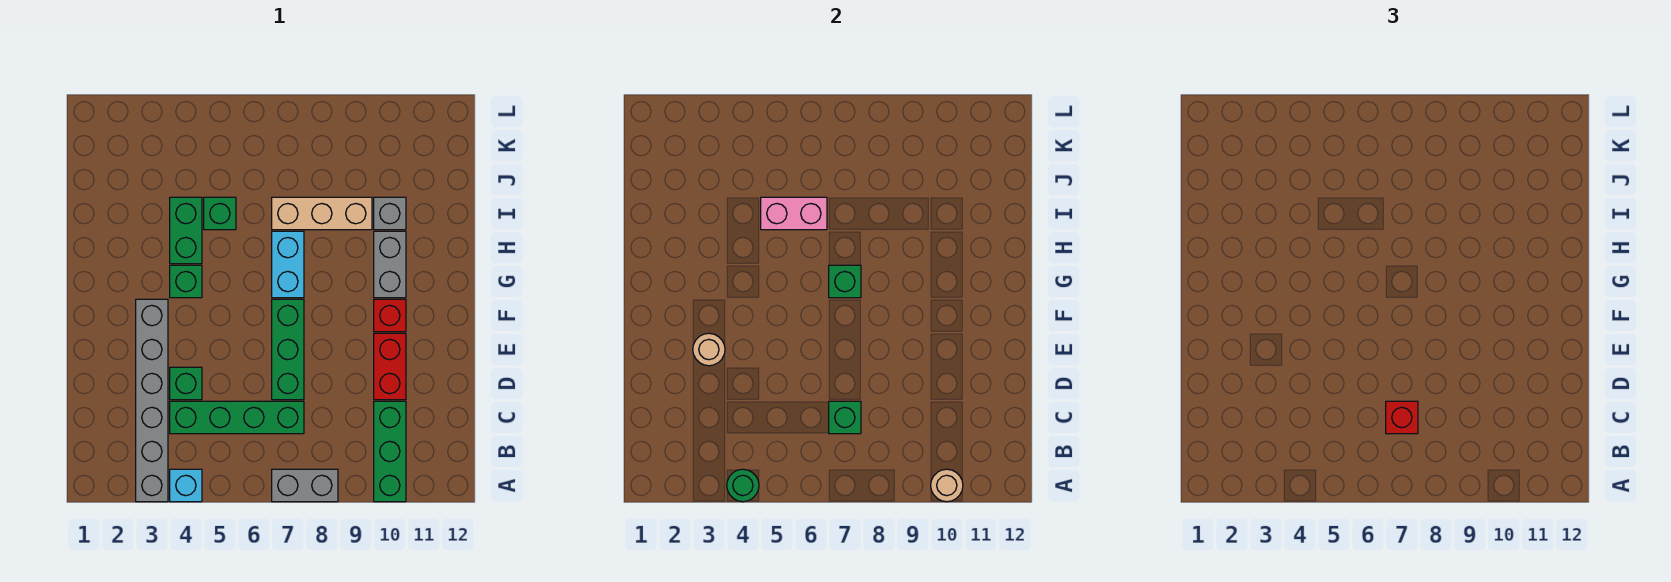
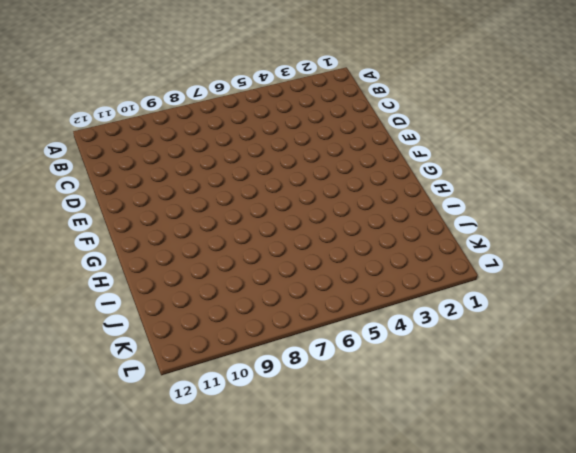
none -> grey brick A3:F3 level 1
none -> cyan brick A4 level 1
none -> grey brick A7:A8 level 1

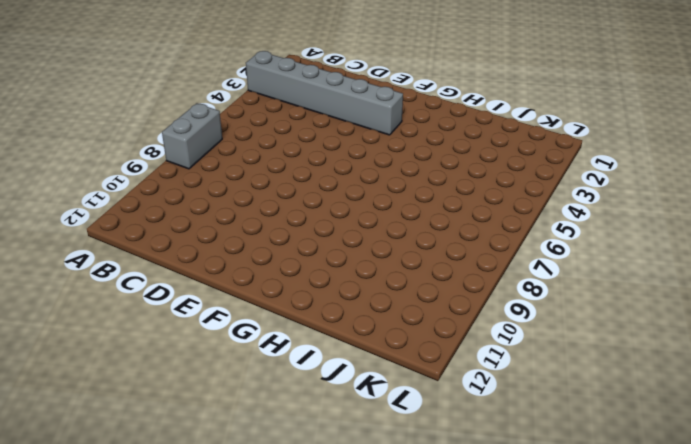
none -> cyan brick A4 level 1
none -> green brick A10:C10 level 1
none -> green brick C4:C7 level 1

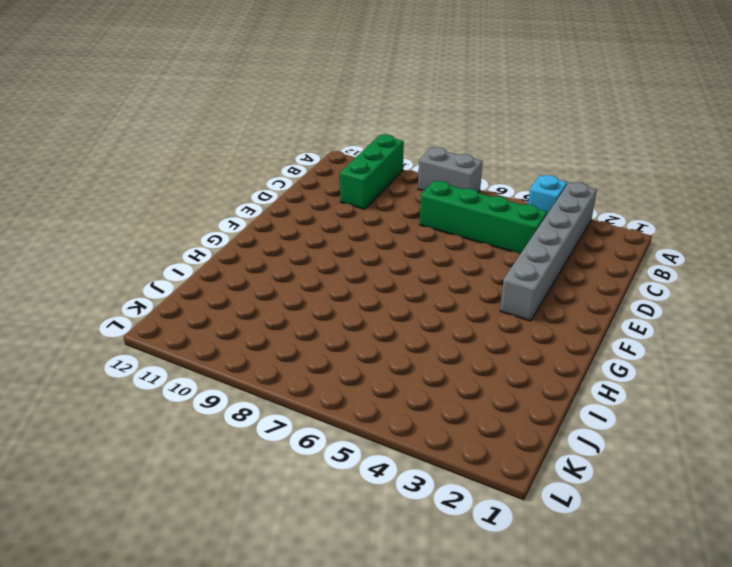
none -> green brick D4 level 1
none -> green brick D7:F7 level 1
none -> red brick D10:E10 level 1

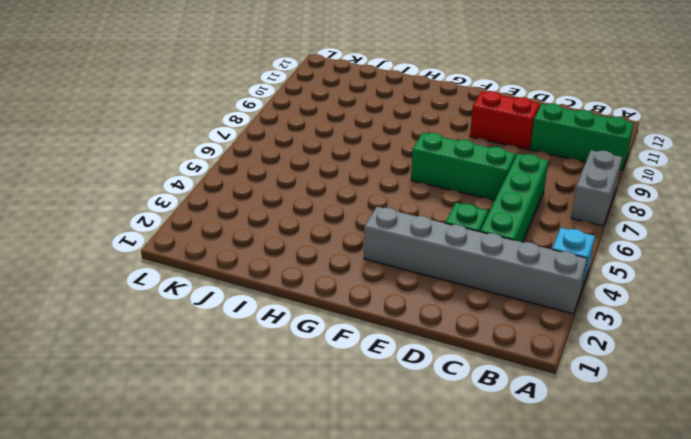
none -> red brick F10 level 1
none -> green brick G4 level 1
none -> cyan brick G7:H7 level 1

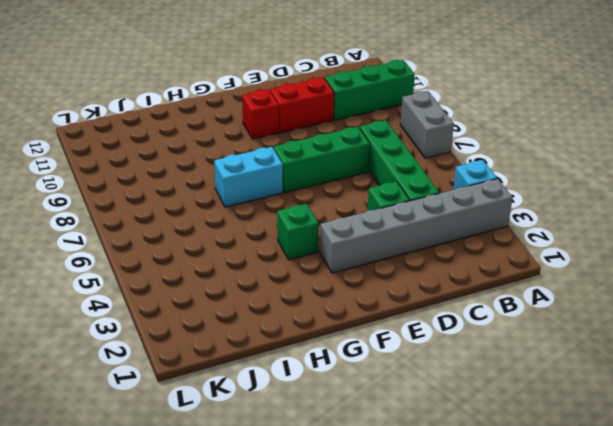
none -> grey brick G10:H10 level 1
none -> green brick H4:I4 level 1
none -> green brick I5 level 1

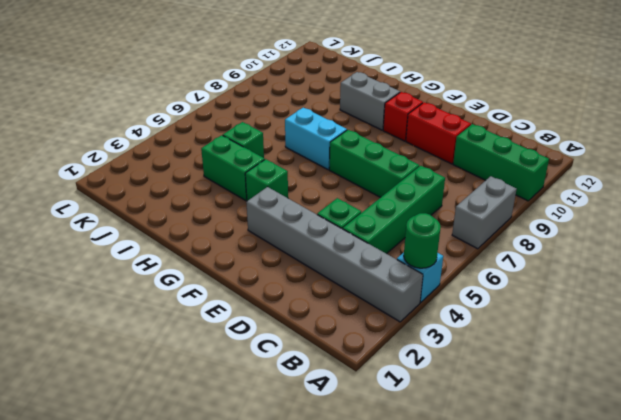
none -> tan brick I7:I9 level 1
none -> grey brick I10 level 1
none -> tan round brick A10 level 2

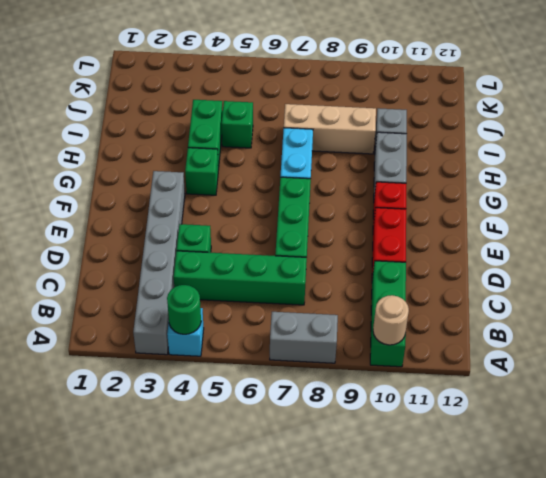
none -> green brick C7 level 2
none -> tan round brick E3 level 2
none -> green brick G7 level 2

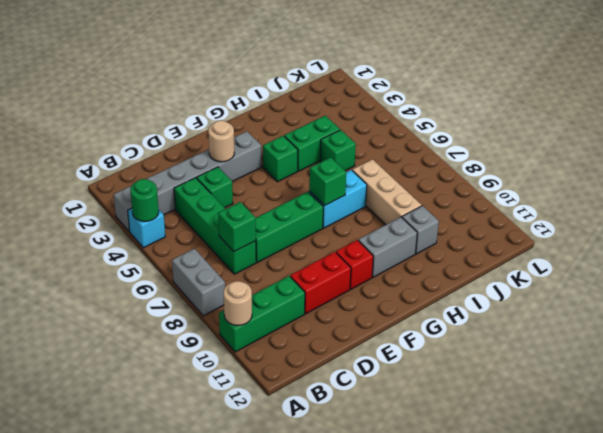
none -> pink brick I5:I6 level 2
none -> red brick C7 level 3

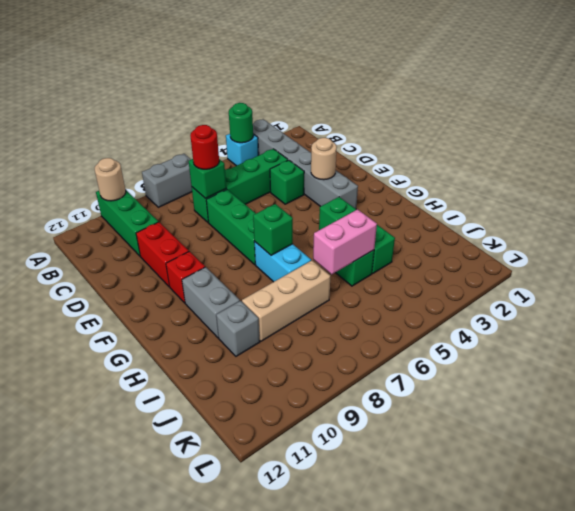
red round brick C7 level 3 -> red brick C7 level 3

